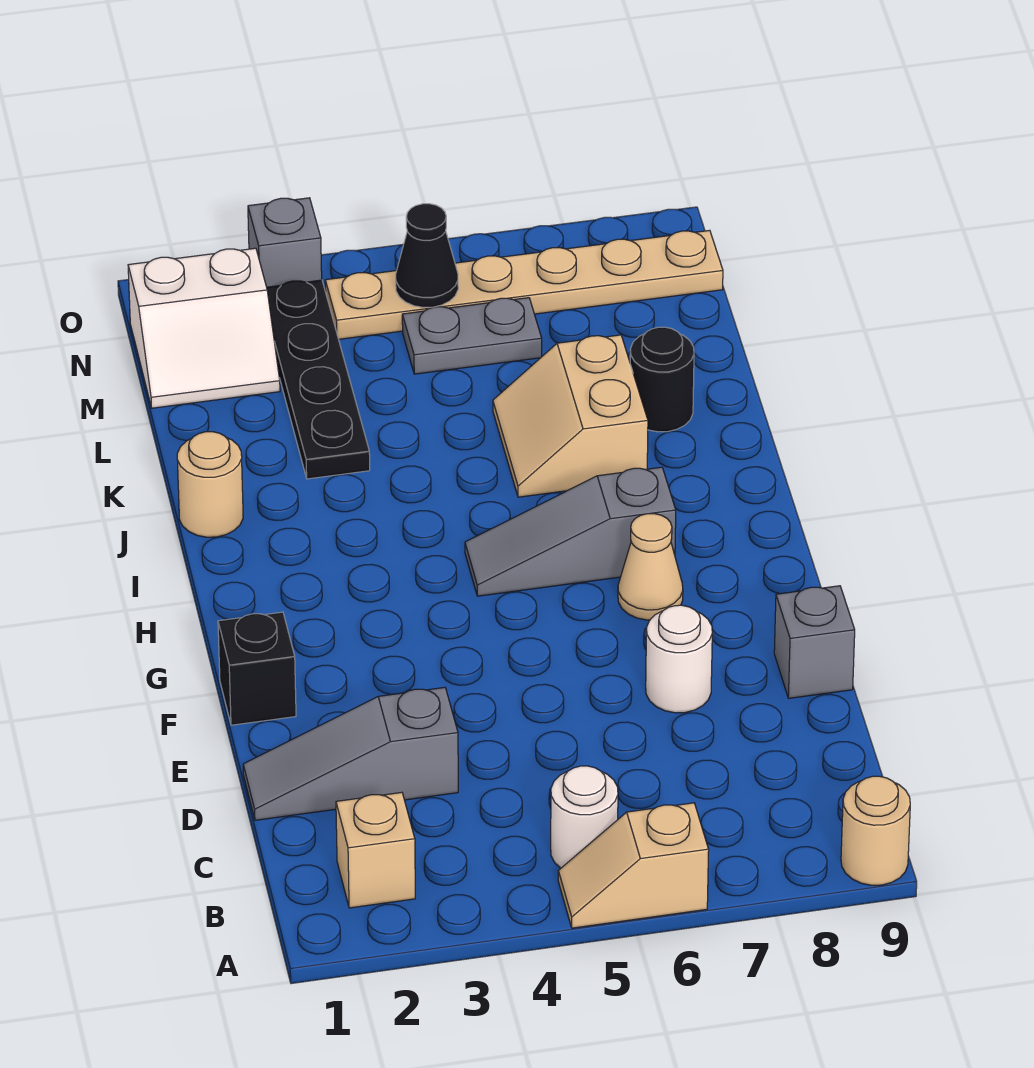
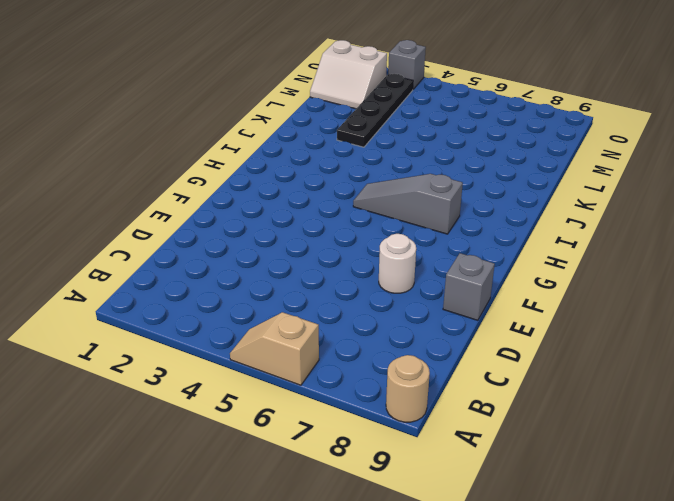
none -> tan brick B2 level 1
none -> white round brick B5 level 1
none -> grey slope D1:D3 level 1 top 3

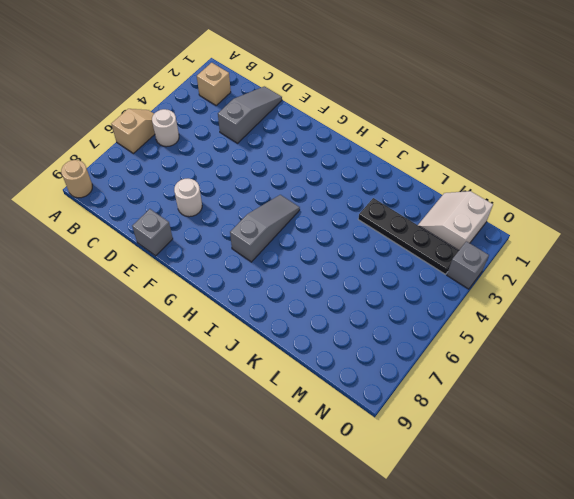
none -> black brick F1 level 1
none -> tan cone G7 level 1
none -> tan round brick J1 level 1

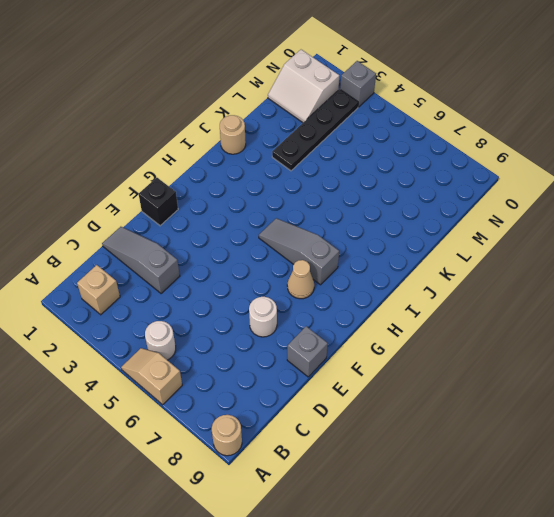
none -> tan slope J6:K7 level 1 top 7
none -> black round brick K8 level 1
none -> grey plate M5:M6 level 1

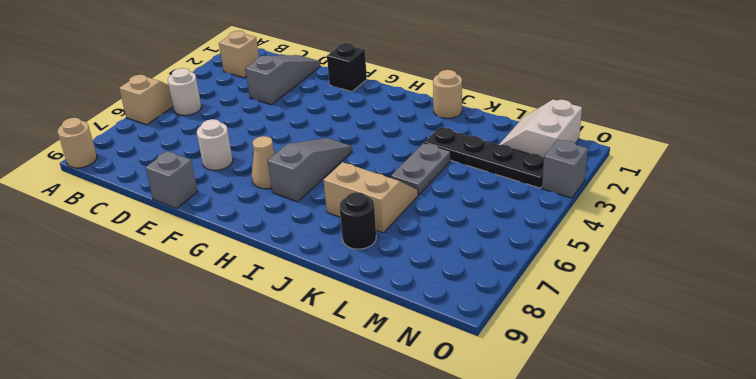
grey plate K4:K5 level 1 -> grey plate M5:M6 level 1
none -> tan plate N4:N9 level 1
none -> black cone N5 level 2

